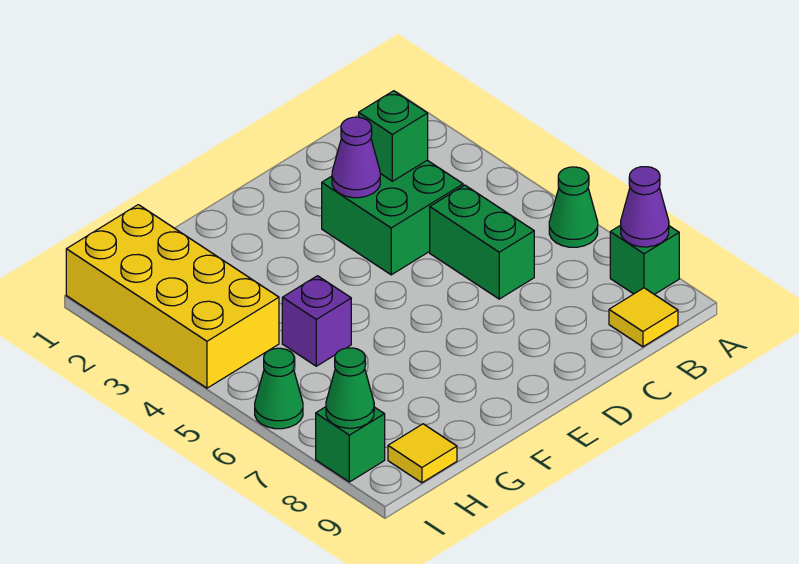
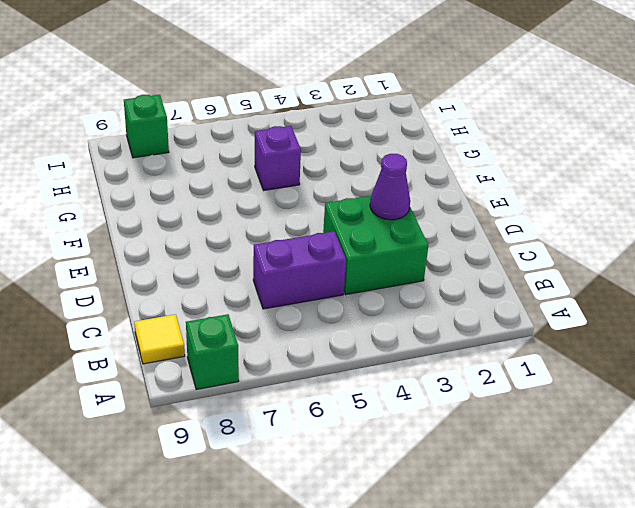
purple brick C5:C6 level 1 -> green brick C5:C6 level 1
none -> green cone A6 level 1
none -> yellow brick H1:I4 level 1
none -> yellow tile H9 level 1

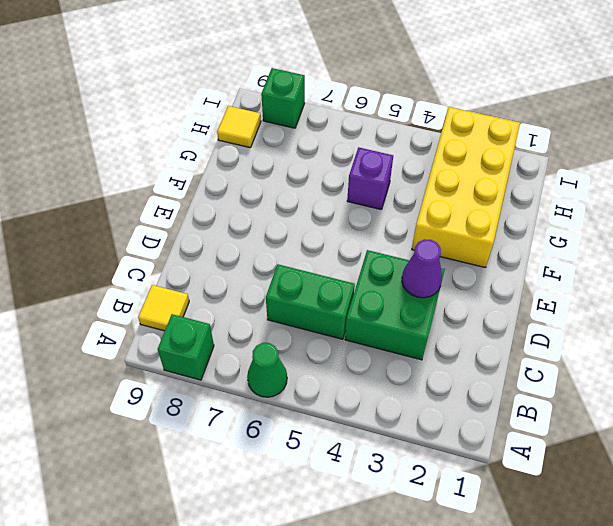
yellow brick F2:I3 level 1 -> yellow brick H1:I4 level 1
none -> green cone I6 level 1
none -> purple cone A8 level 2
none -> green brick C3 level 2

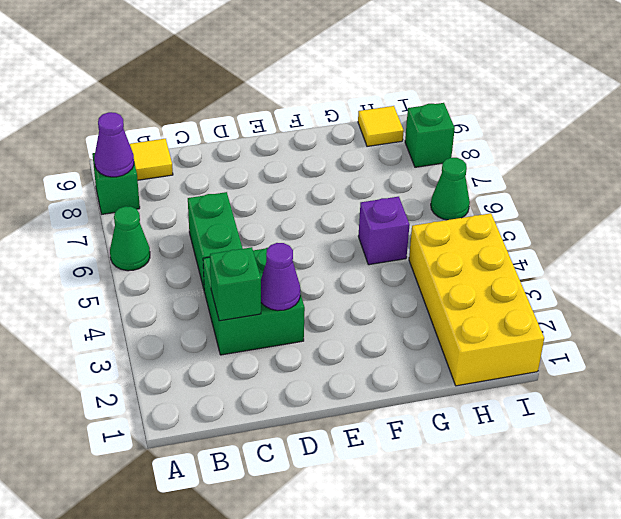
none -> green cone I8 level 2

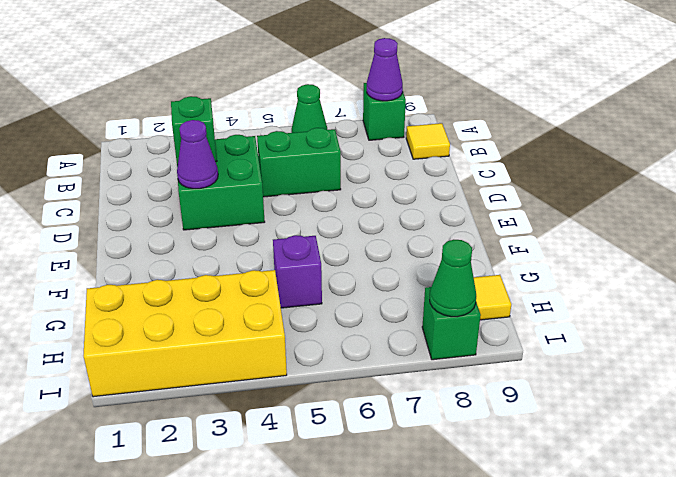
none -> green cone I6 level 1

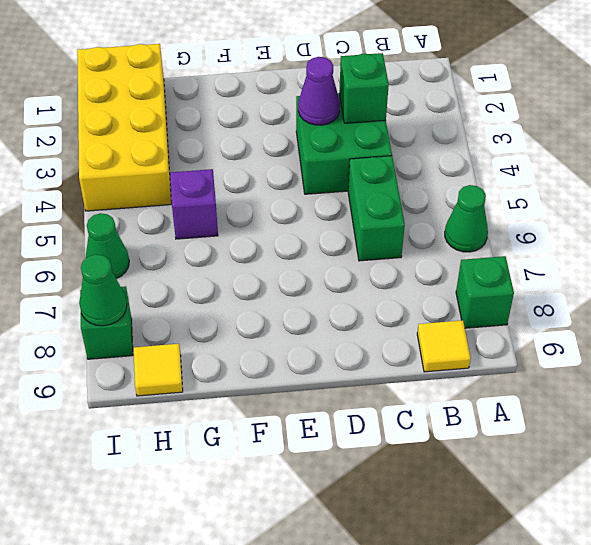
none -> purple cone A8 level 2

